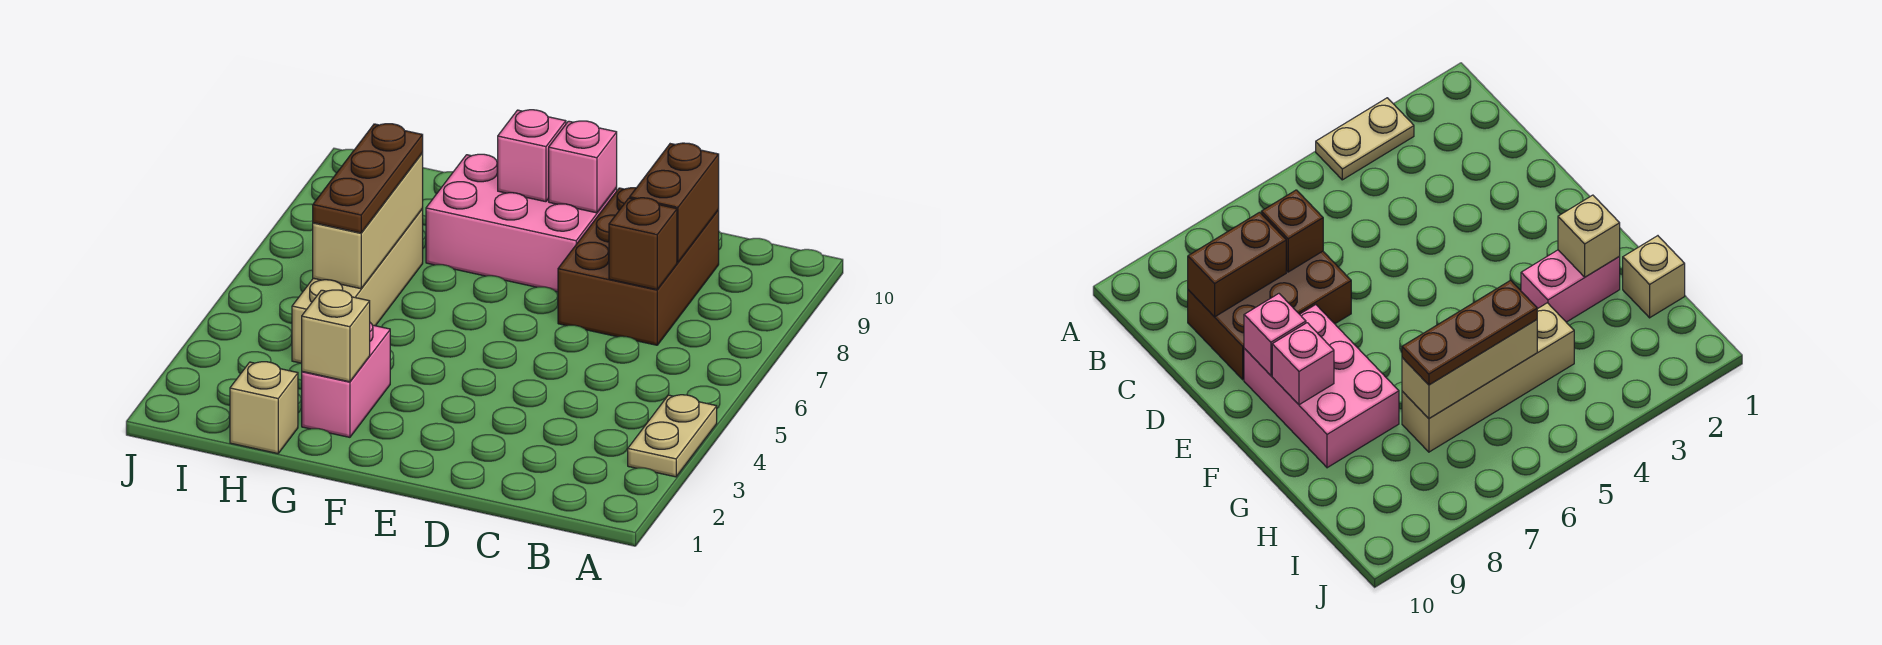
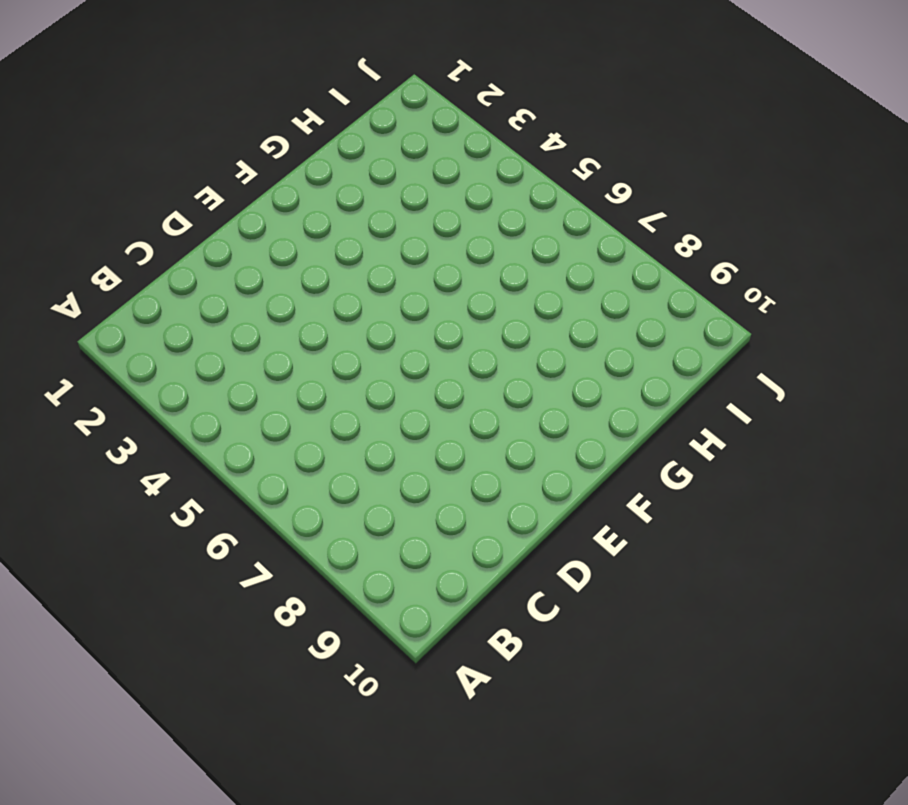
none -> tan plate A3:A4 level 1
none -> brown brick C7:D9 level 1
none -> pink brick E8:G9 level 1

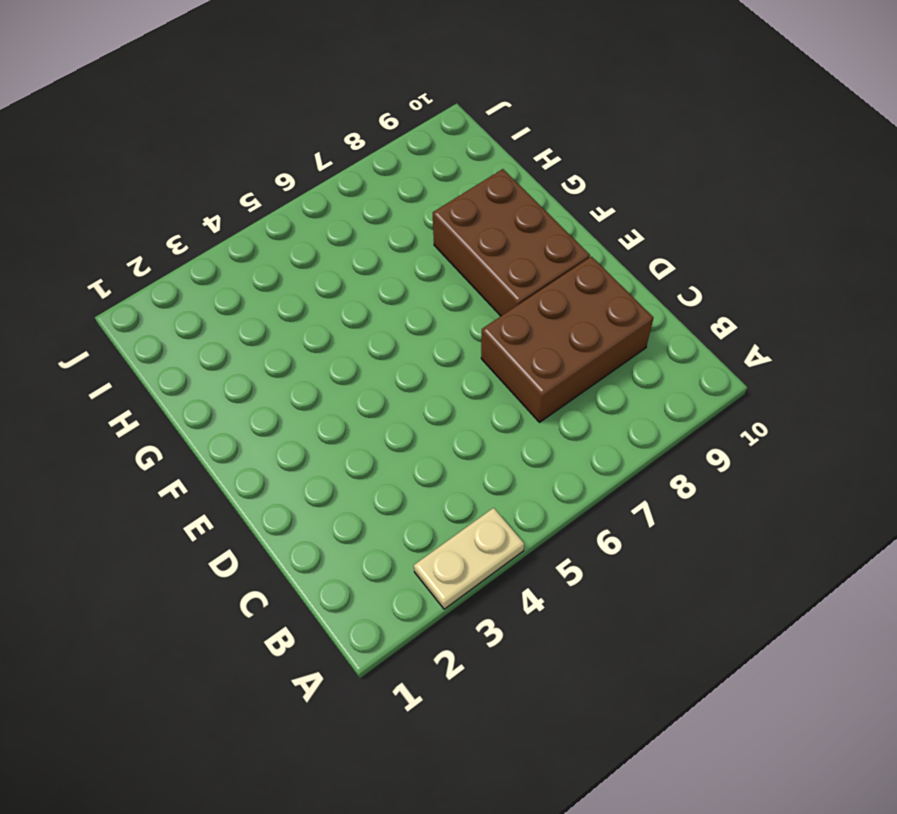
brown brick E8:G9 level 1 -> pink brick E8:G9 level 1
none -> pink brick G2:G3 level 1
none -> tan brick H1 level 1
none -> tan brick H4:H7 level 1

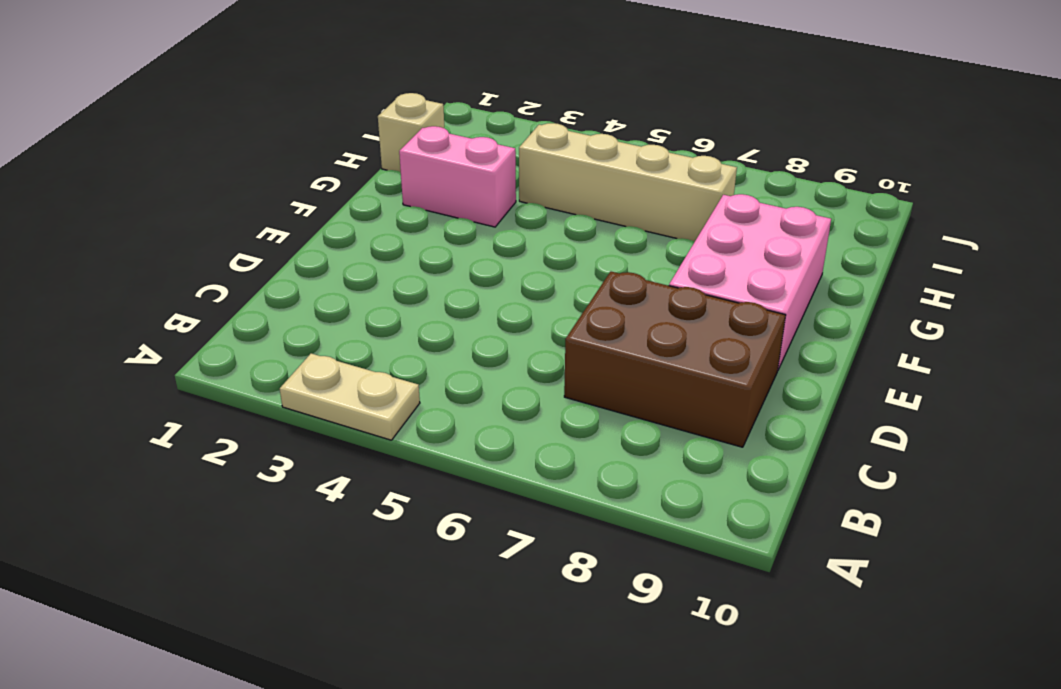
none -> brown brick C7 level 2
none -> brown brick C8:C9 level 2
none -> pink brick E9 level 2

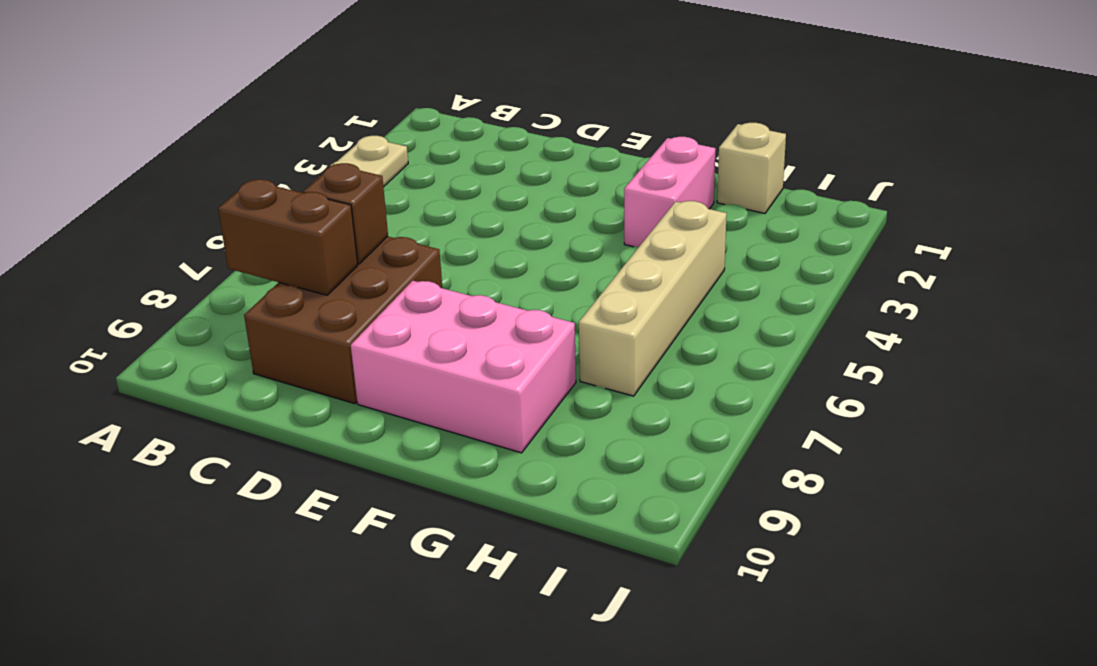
brown brick B8:C8 level 2 -> brown brick C8:C9 level 2
none -> pink brick E9 level 2
none -> pink brick F9 level 2
none -> tan brick G2 level 2

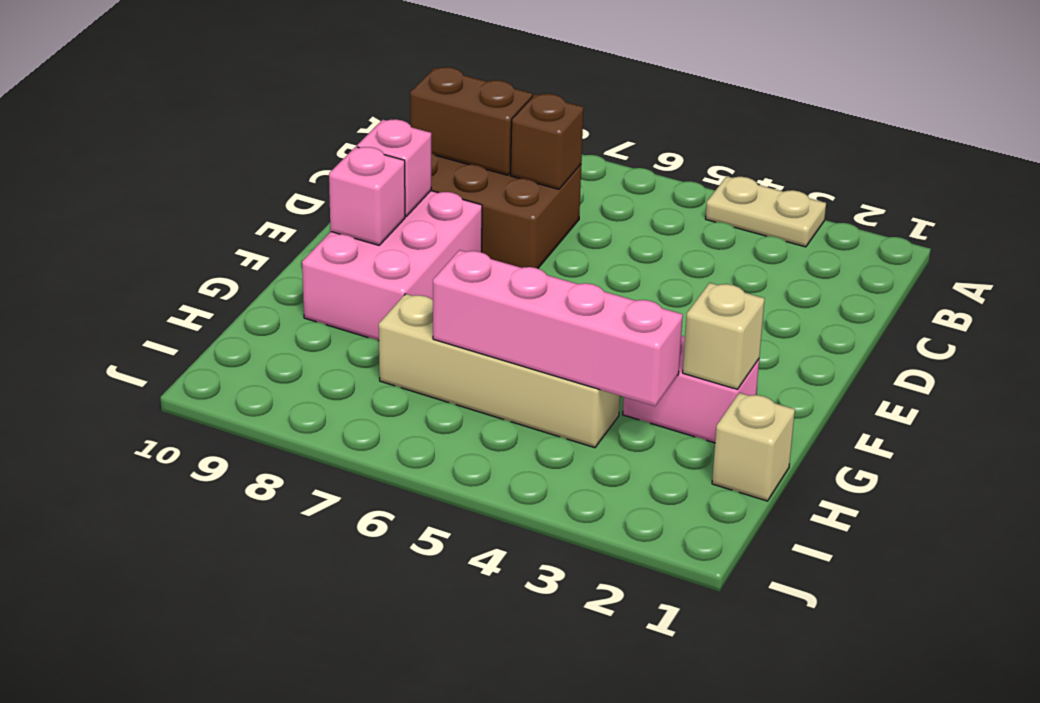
pink brick H3:H6 level 2 -> tan brick H5:H7 level 2
none -> brown plate H5:H7 level 3

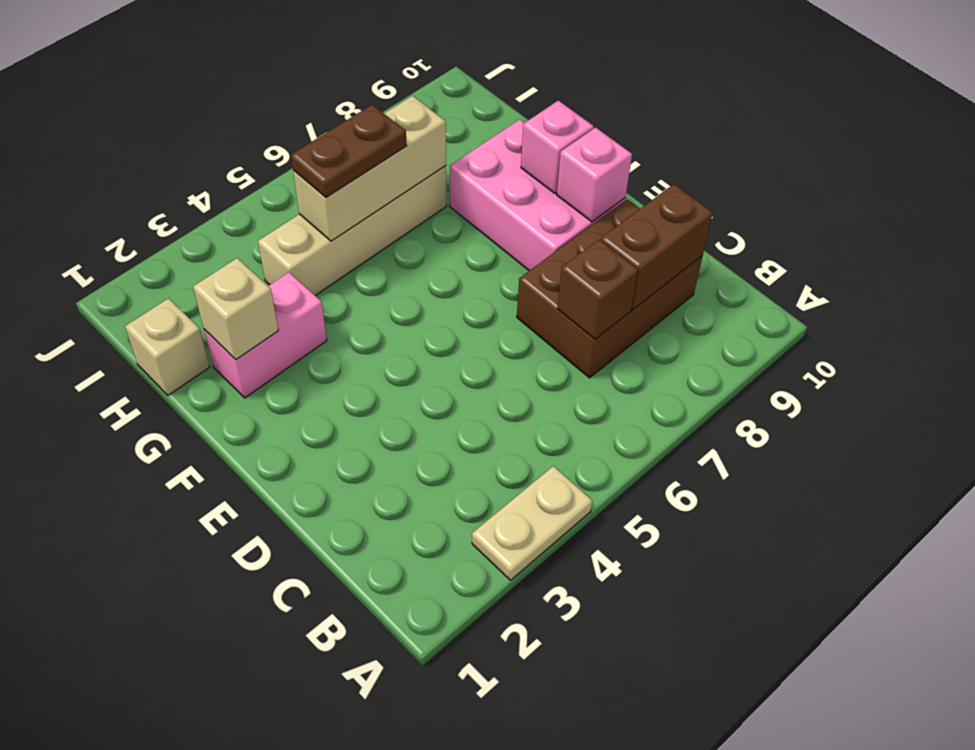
brown plate H5:H6 level 3 -> brown plate H5:H7 level 3

